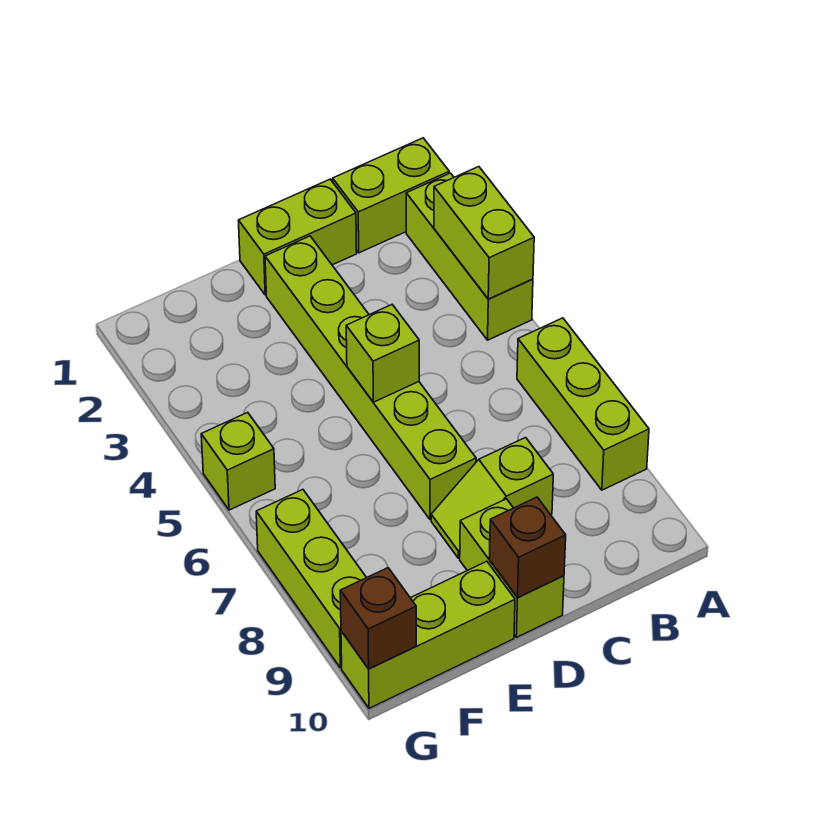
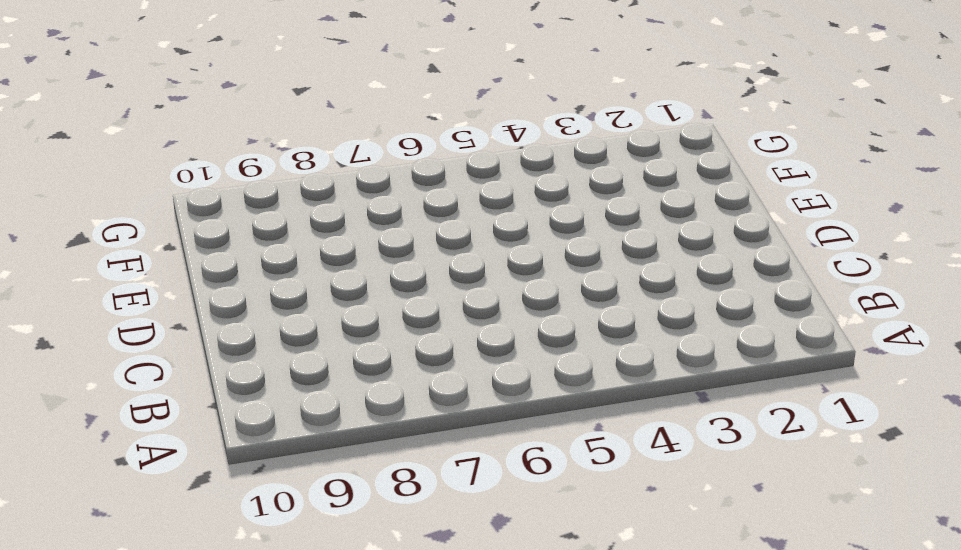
none -> lime brick A1:B1 level 1
none -> lime brick A2:A4 level 1
none -> lime brick A6:A8 level 1

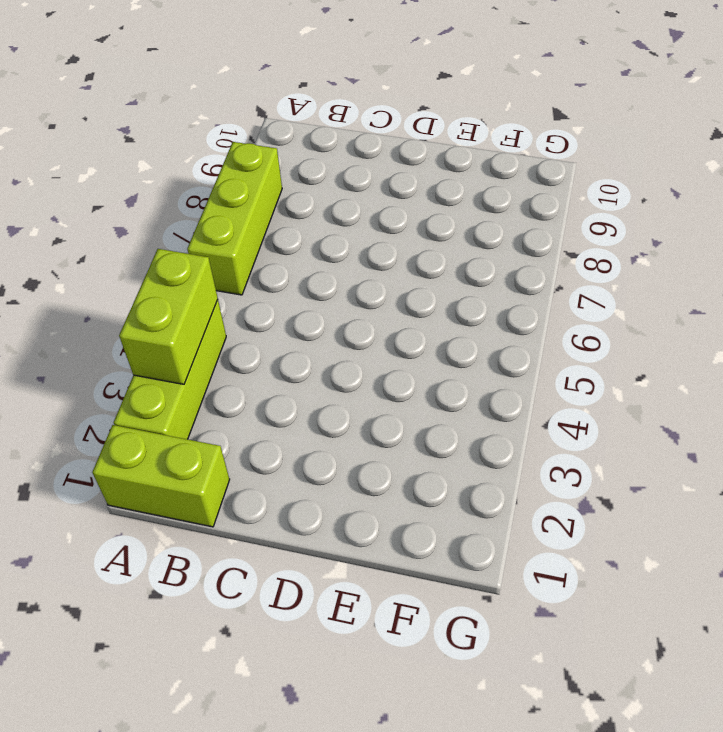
none -> lime brick C1:D1 level 1
none -> lime slope C8:D8 level 1 top C
none -> lime brick D2:D7 level 1

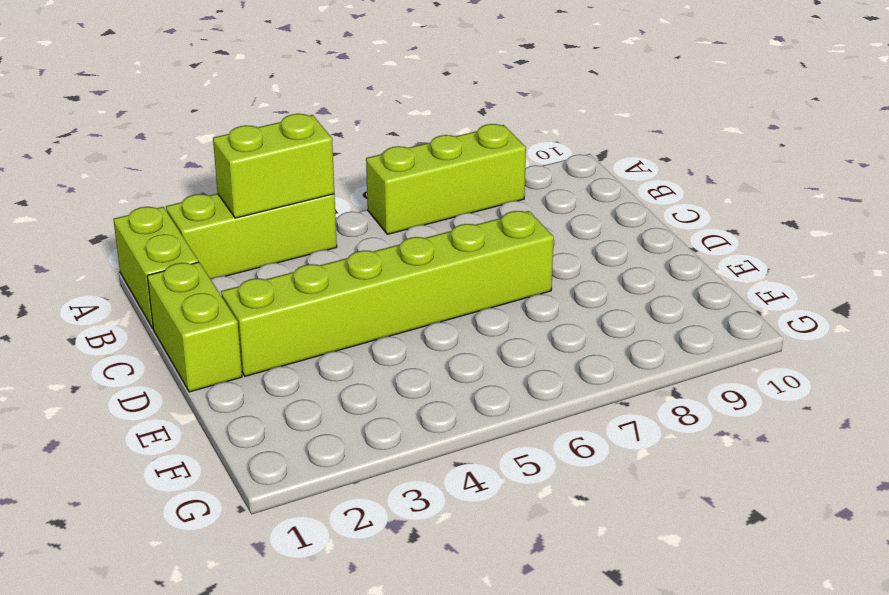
none -> lime slope C8:D8 level 1 top C
none -> lime brick D9:D10 level 1
none -> lime brick E10:G10 level 1

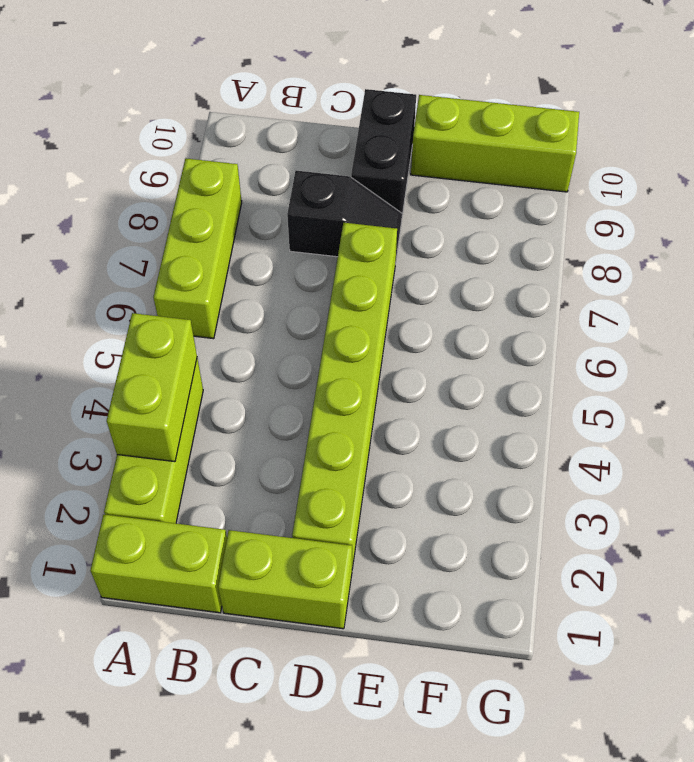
black slope C8:D8 level 1 top C -> lime slope C8:D8 level 1 top C
black brick D9:D10 level 1 -> lime brick D9:D10 level 1
none -> lime brick G5 level 1
none -> lime brick G7:G9 level 1
none -> lime brick D5 level 2

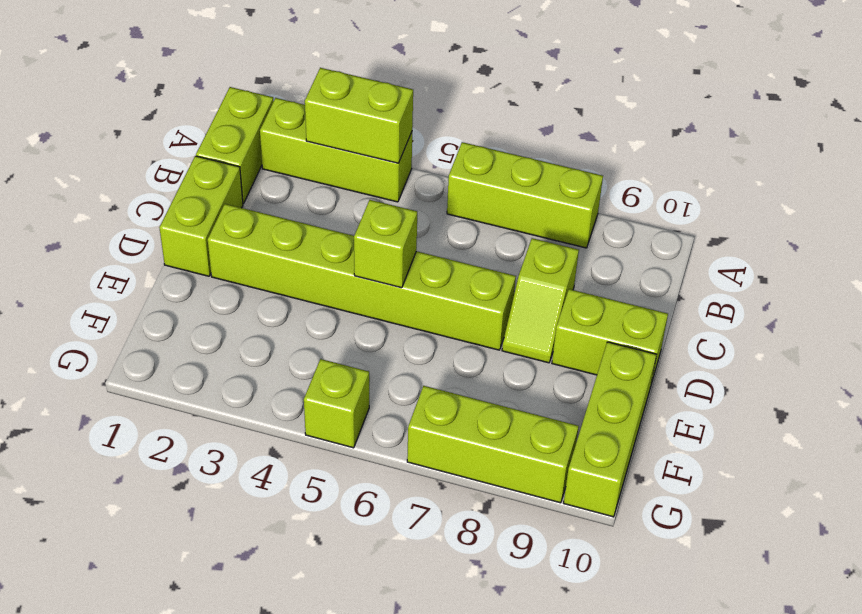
none -> brown brick D10 level 2
none -> brown brick G10 level 2

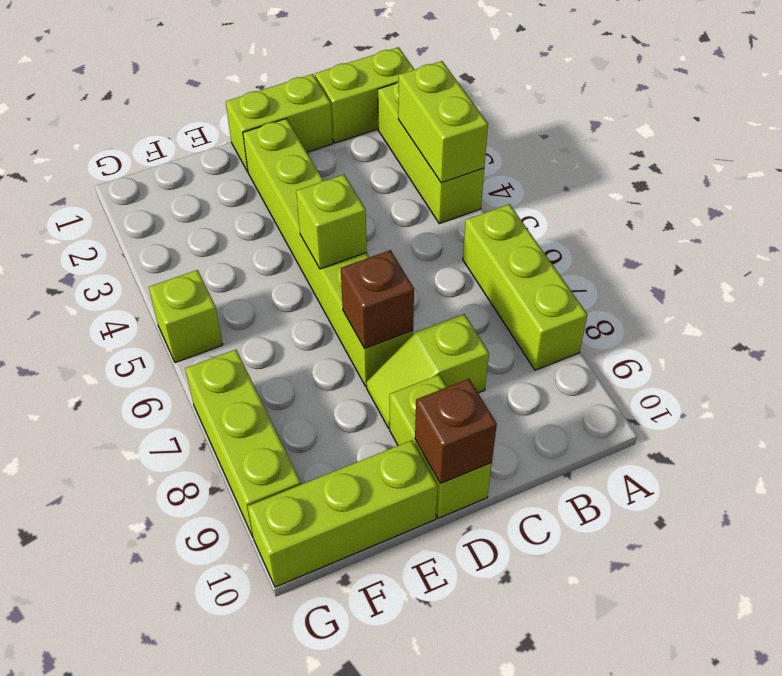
brown brick D7 level 2 -> brown brick G10 level 2

